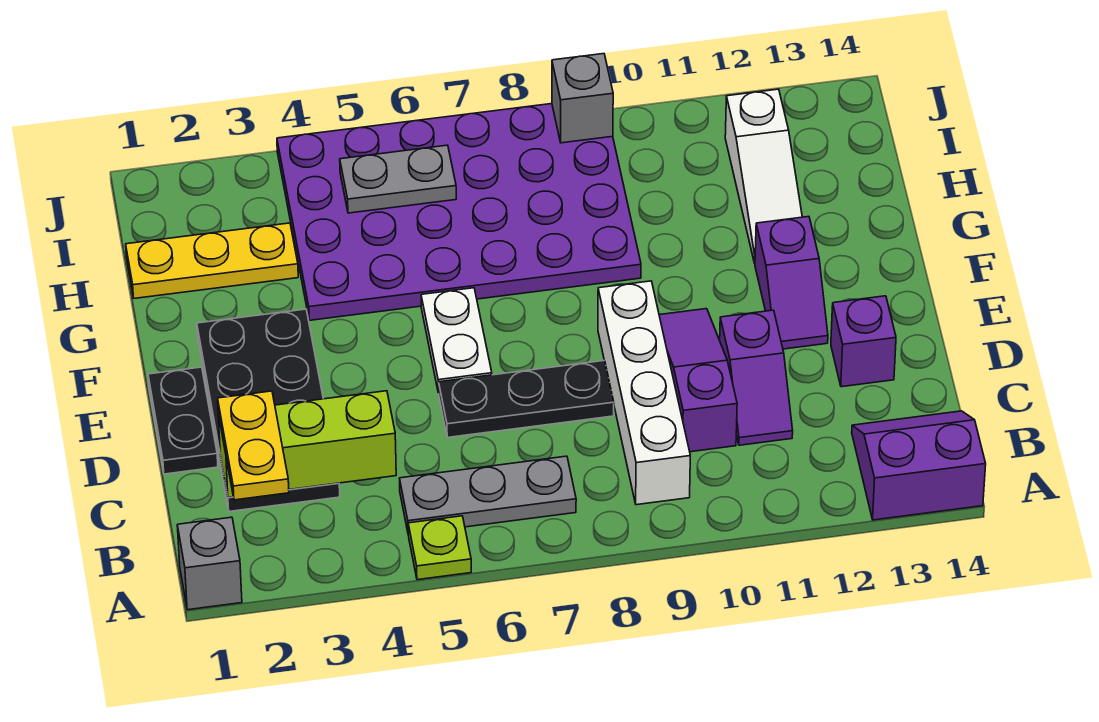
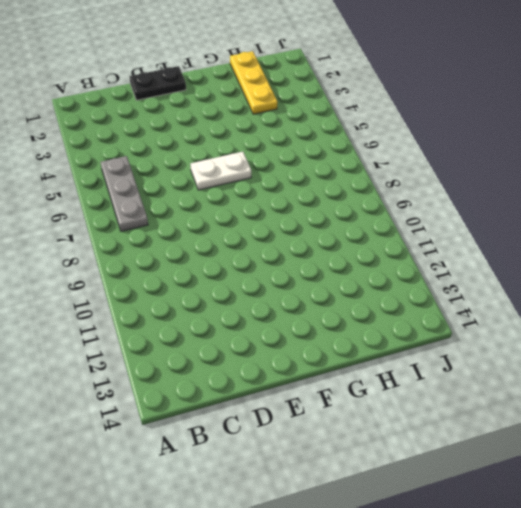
none -> grey brick A1 level 1
none -> lime plate A5 level 1
none -> purple slope A13:B14 level 1 top A

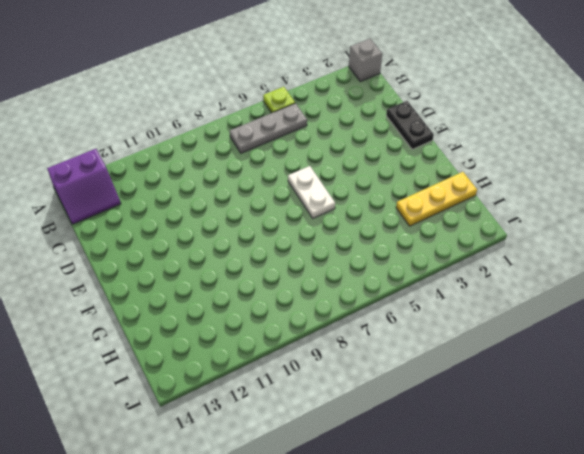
none -> white brick B9:E9 level 1
none -> black plate C2:F3 level 1
none -> purple slope C10:E10 level 1 top C

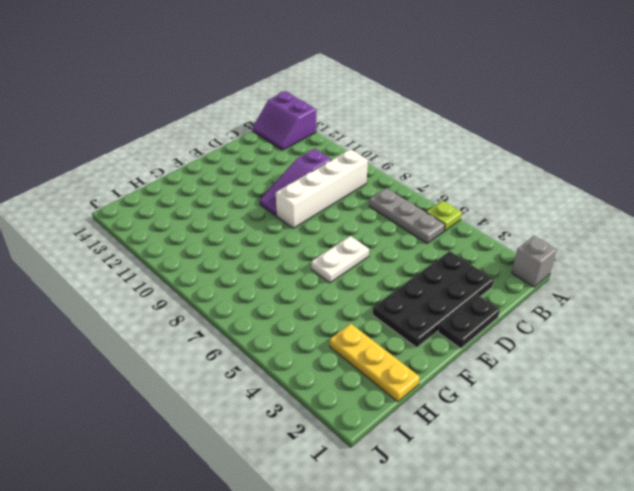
none -> purple slope C11:D11 level 1 top D
none -> black plate D6:D8 level 1
none -> purple brick D13 level 1

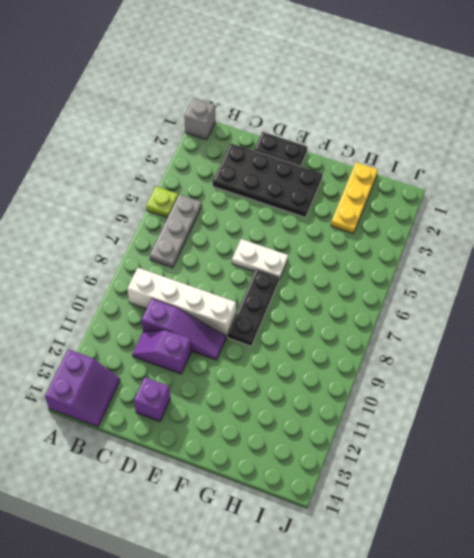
black plate F7:F9 level 1 -> black plate D6:D8 level 1
none -> purple slope E12:F12 level 1 top F
none -> purple plate G4:J9 level 1
none -> white slope G12:I12 level 1 top I

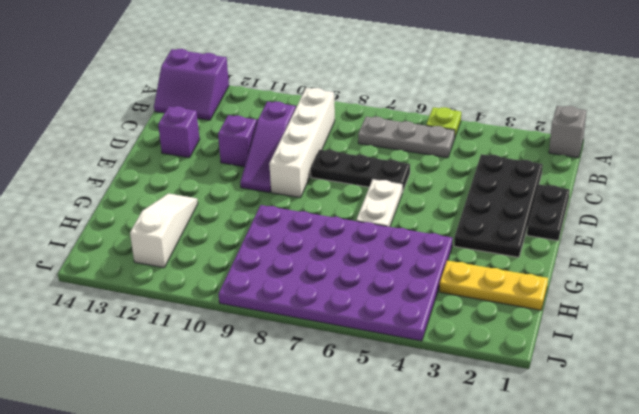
none -> purple slope E12:F12 level 1 top F
none -> lime brick C2:C4 level 2
none -> grey plate I5:I6 level 2

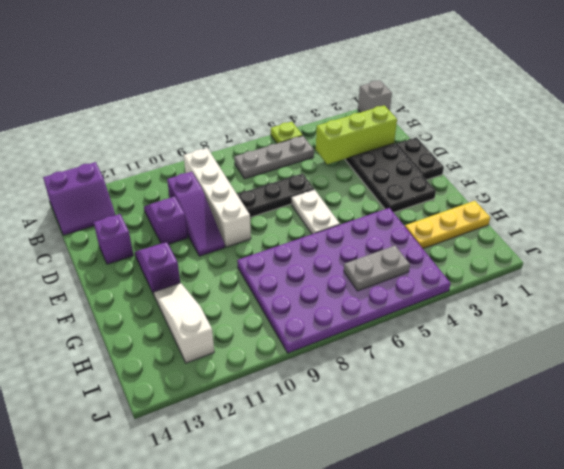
none -> grey brick J9 level 2
none -> yellow plate B2:C2 level 3

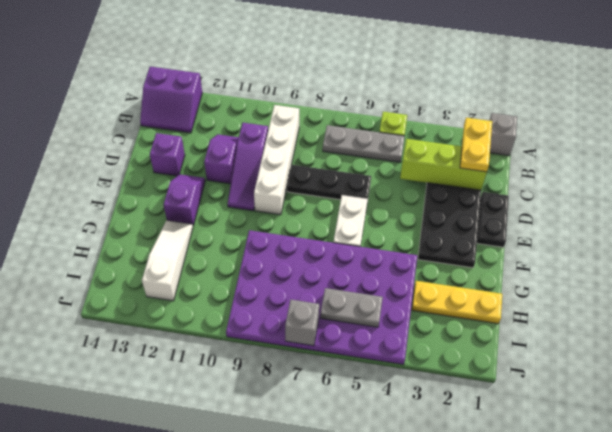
grey brick J7 level 2 -> grey brick J9 level 2

